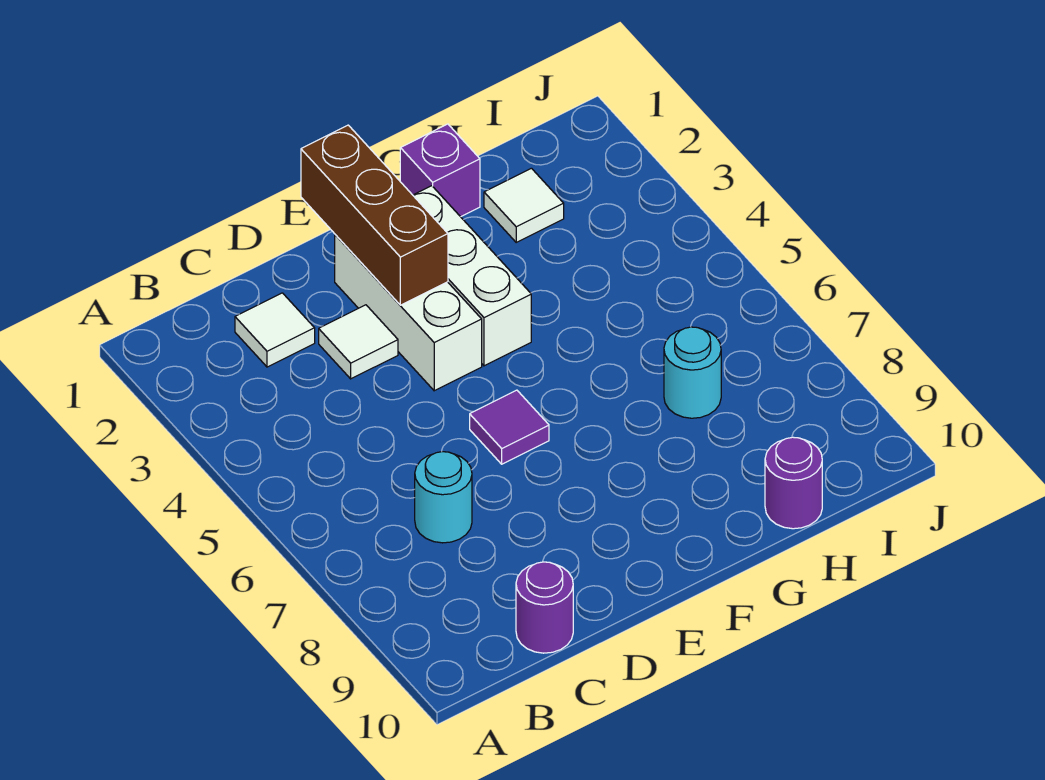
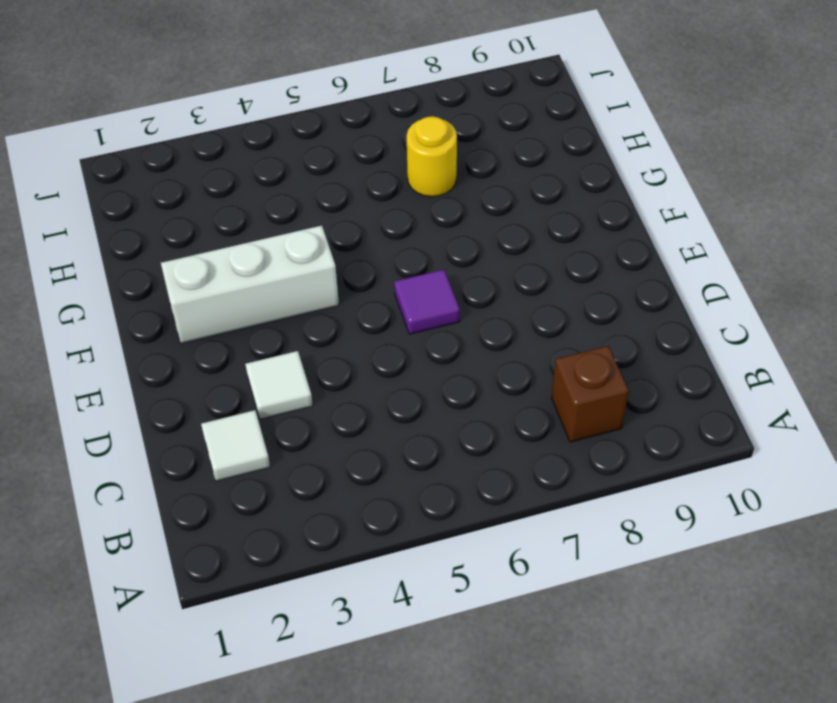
brown brick B8 level 1 -> none
yellow round brick H7 level 1 -> cyan round brick H7 level 1
none -> cyan round brick C7 level 1
none -> purple round brick C10 level 1
none -> white brick E2:E4 level 1

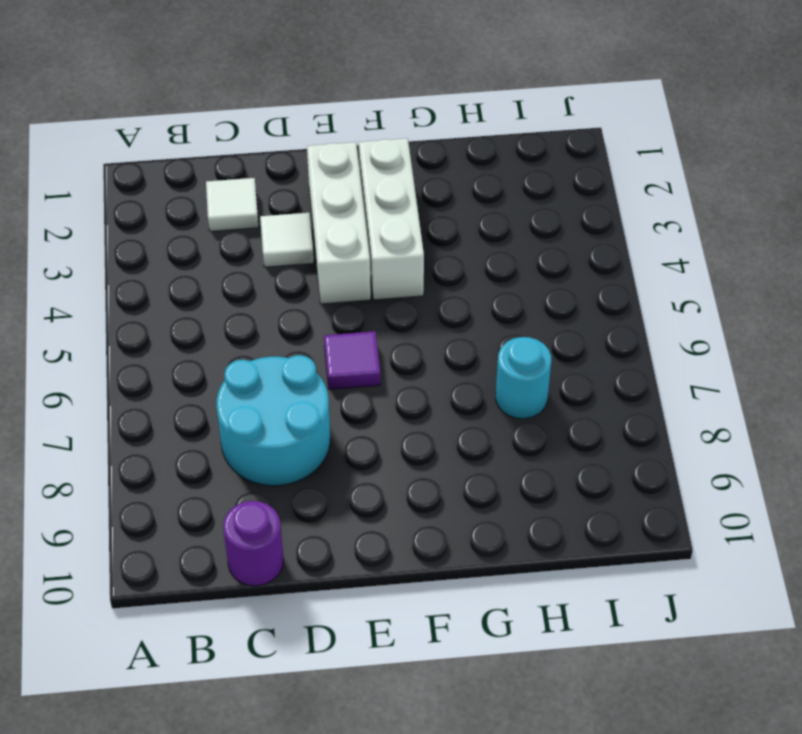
cyan round brick C7:D8 level 1 -> cyan round brick C7 level 1
none -> purple brick G1 level 1
none -> white tile H2 level 1
none -> purple round brick H10 level 1

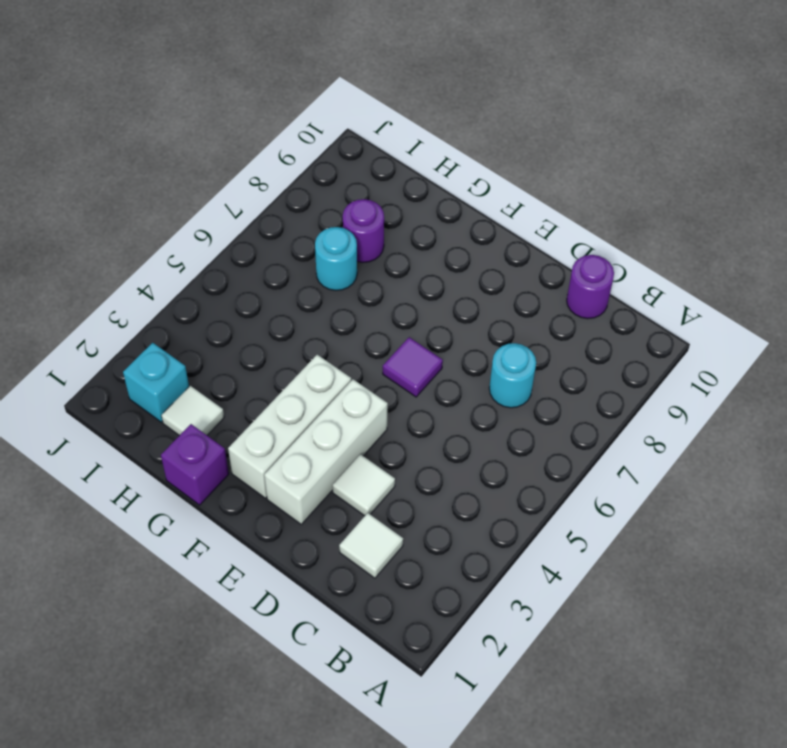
purple round brick H8 level 1 -> purple round brick H10 level 1
cyan brick I2 level 1 -> none
none -> brown brick E1:E3 level 2

